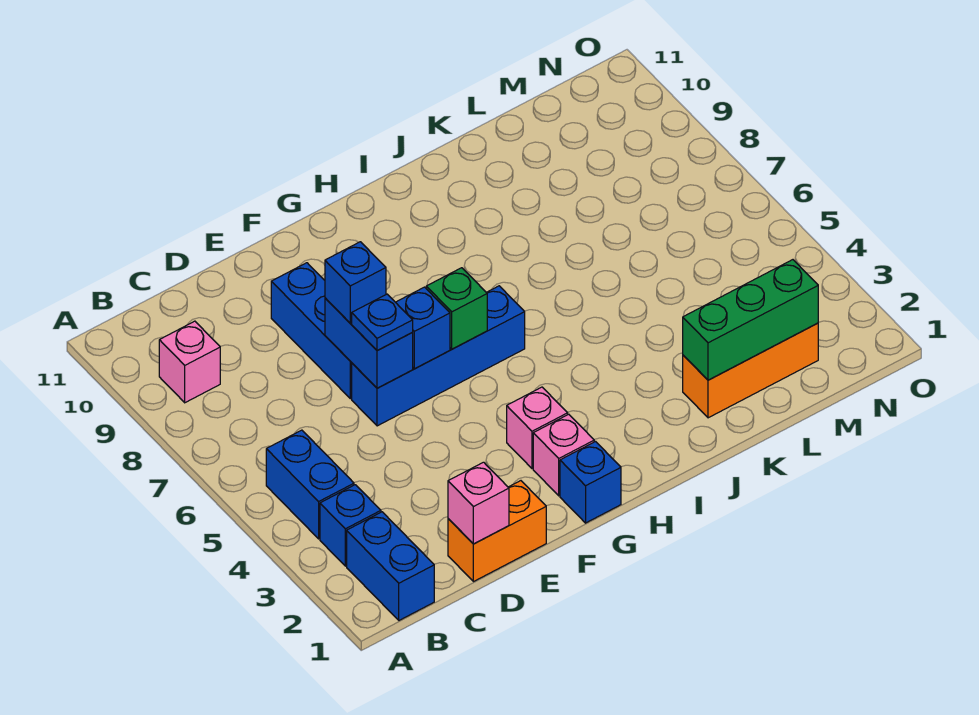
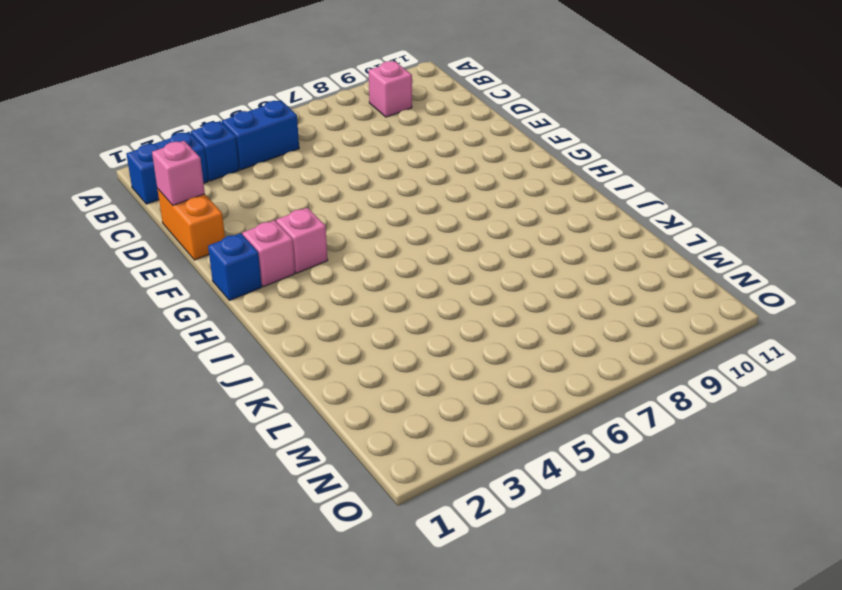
none -> blue brick E6:H6 level 1
none -> blue brick E7:E9 level 1
none -> orange brick K2:M2 level 1

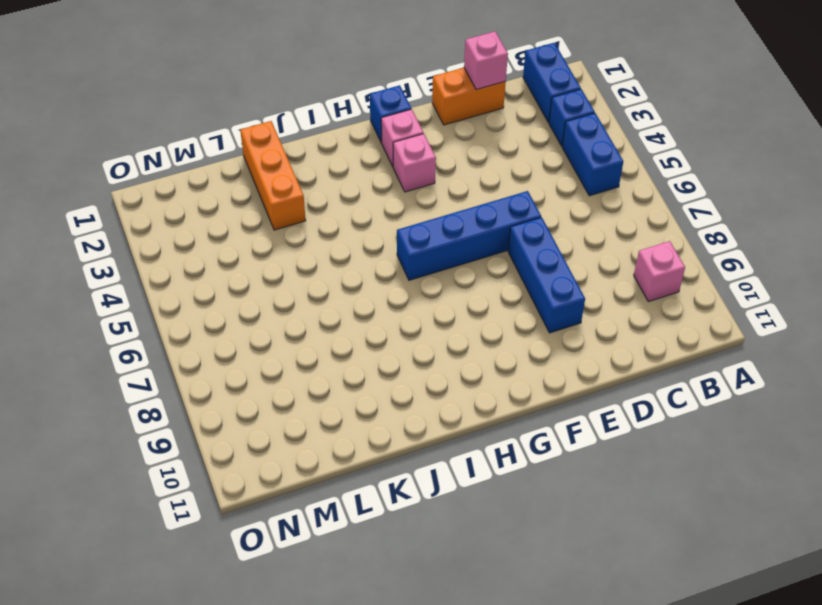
orange brick K1:K3 level 1 -> orange brick K2:M2 level 1
none -> blue brick E6:E7 level 2
none -> blue brick F6 level 2
none -> green brick G6 level 2

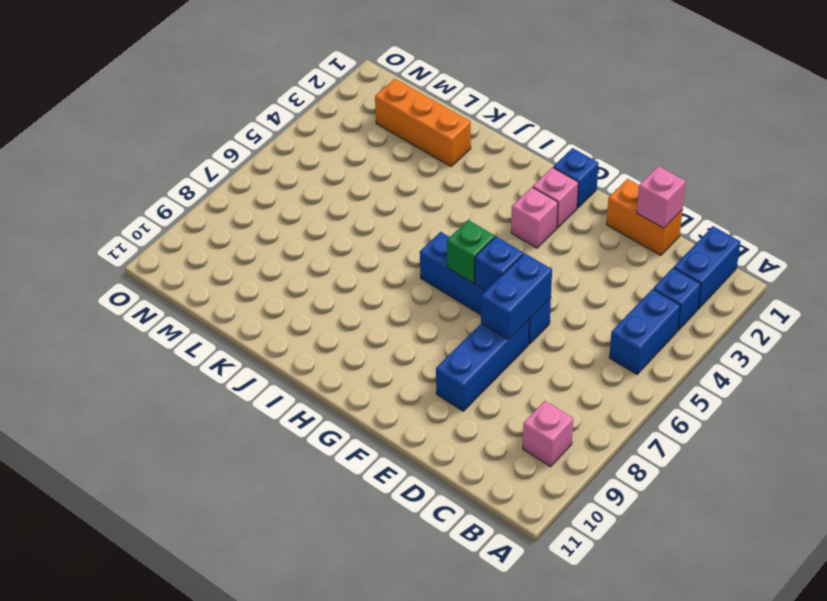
none -> green brick K2:M2 level 2
none -> blue plate E6 level 3
none -> blue brick E7 level 3

